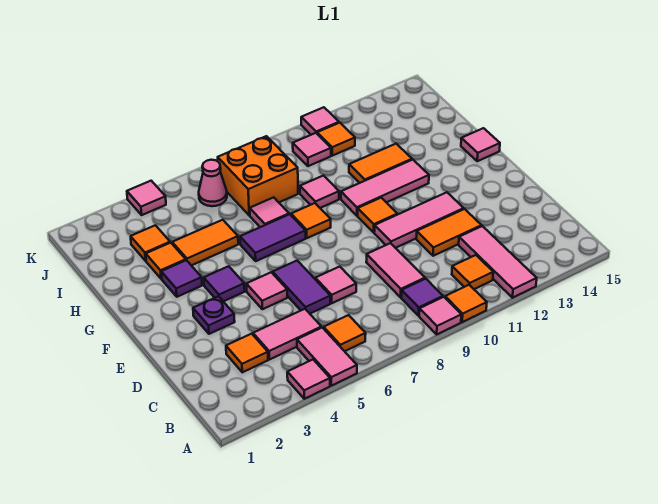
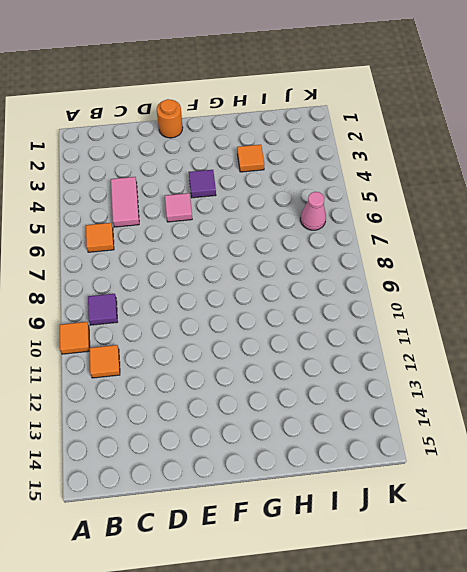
orange round brick E1 level 1 -> none
none -> pink tile A4 level 1
none -> pink tile A5:B5 level 1
none -> pink tile A9 level 1
none -> pink tile A12:C12 level 1

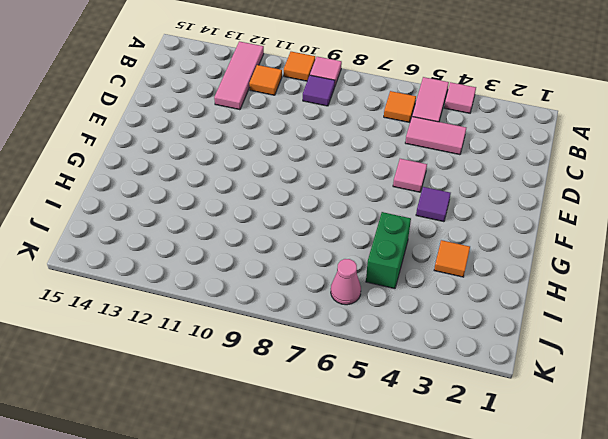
green brick H5:I5 level 1 -> orange tile H4:H5 level 1
none -> orange tile C3 level 1
none -> pink tile C9:D9 level 1
none -> purple tile D6:E6 level 1
none -> pink tile D7 level 1

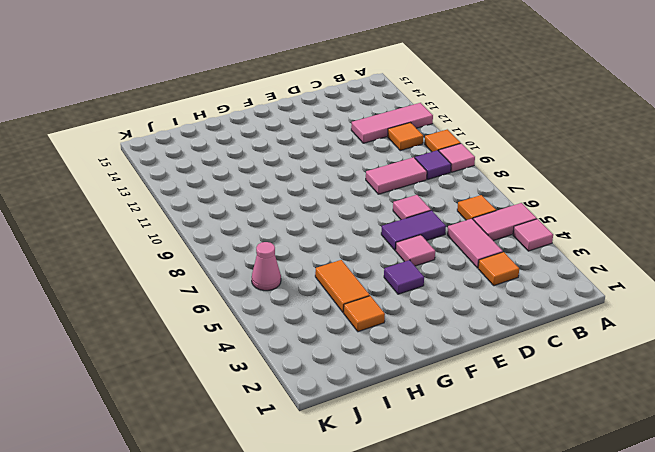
none -> orange tile D11:D12 level 1
none -> purple plate E3 level 1
none -> pink tile E10:E12 level 1
none -> orange tile F10 level 1

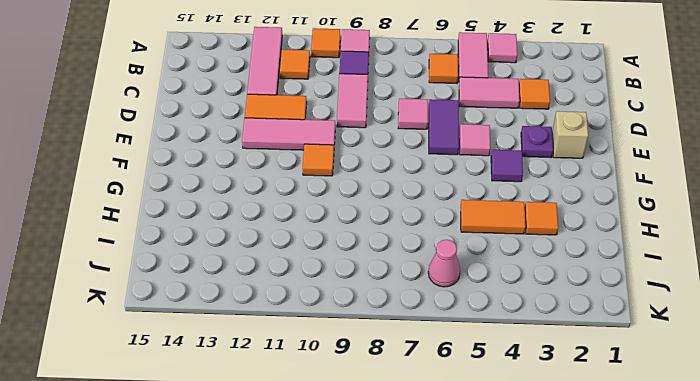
tan brick E2 level 1 -> none
none -> purple tile G3 level 1
none -> purple tile G6:G7 level 1
none -> orange tile G8 level 1
none -> pink tile G10:G12 level 1

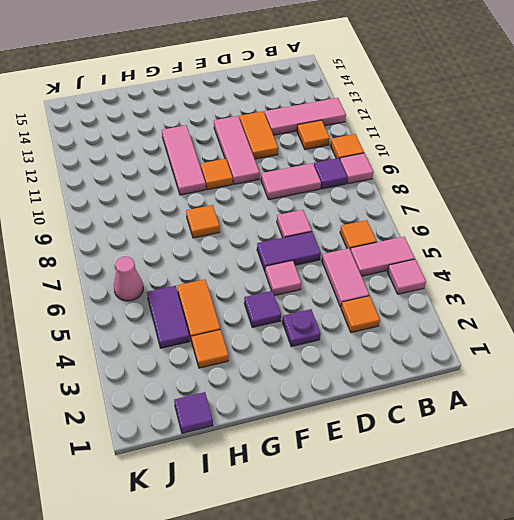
purple tile I1 level 1 -> purple tile G3 level 1
purple tile I4:I5 level 1 -> purple tile G6:G7 level 1
none -> pink tile G15 level 1
none -> pink tile H7 level 1
none -> pink tile H9 level 1
none -> orange tile H11:H12 level 1

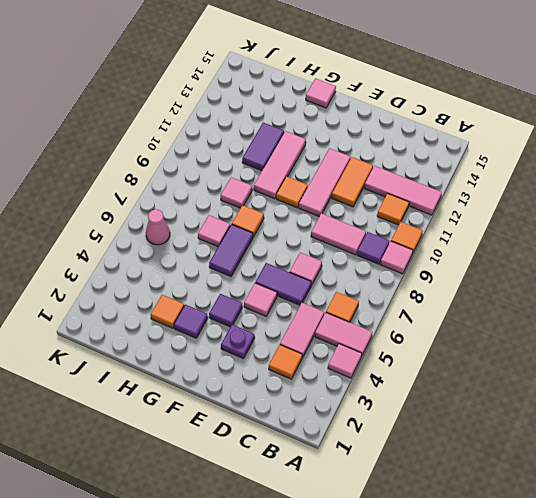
purple tile H11:H12 level 1 -> orange tile H11:H12 level 1
none -> orange tile H4:H5 level 1
none -> orange tile I3 level 1
none -> orange brick I7:J8 level 1
none -> pink tile J10 level 1

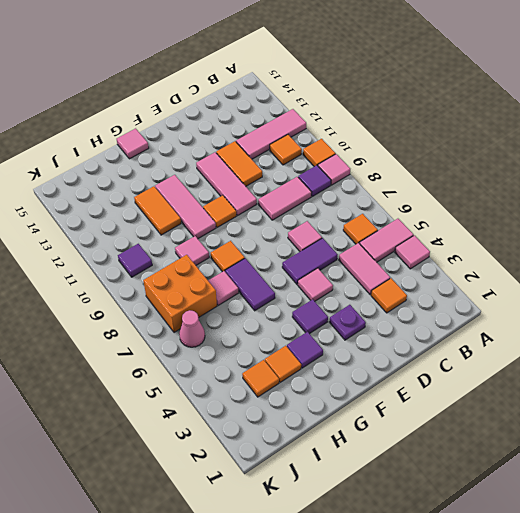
purple tile J10 level 1 -> pink tile J10 level 1
none -> orange tile H4:H5 level 1
none -> orange tile J11 level 1
none -> pink tile K4 level 1
none -> pink tile K11 level 1

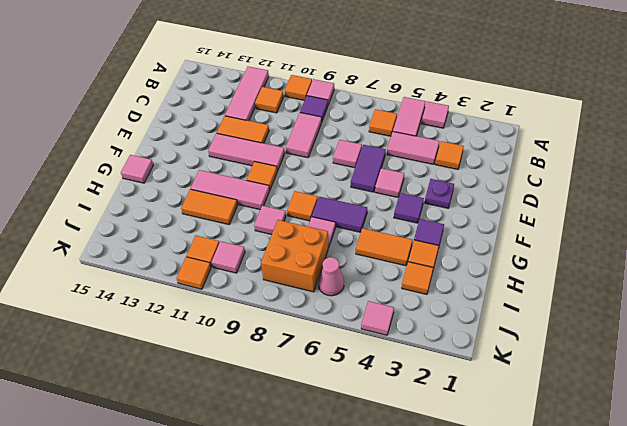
orange tile K11 level 1 -> pink tile K11 level 1

